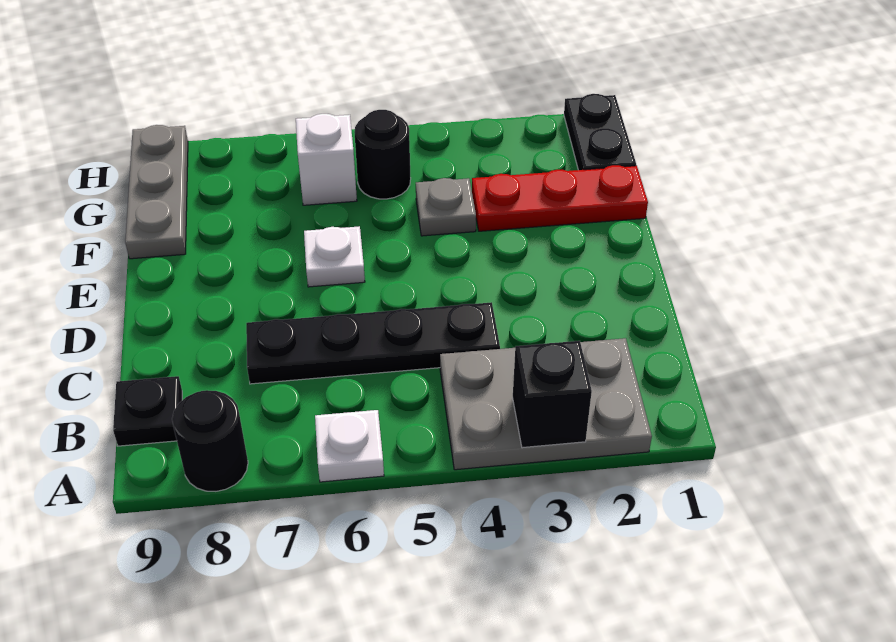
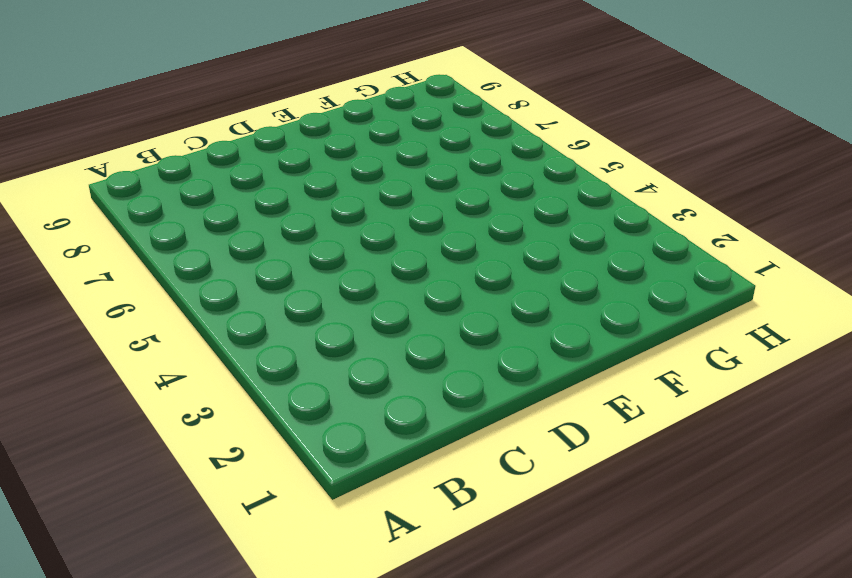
none -> grey plate A2:B4 level 1
none -> white plate A6 level 1
none -> black round brick A8 level 1

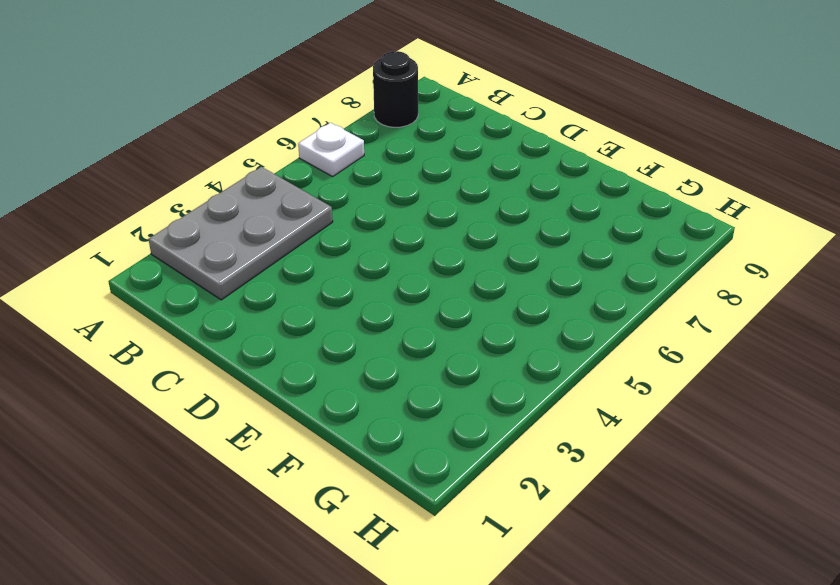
none -> black plate B9 level 1
none -> black plate C4:C7 level 1
none -> white plate E6 level 1

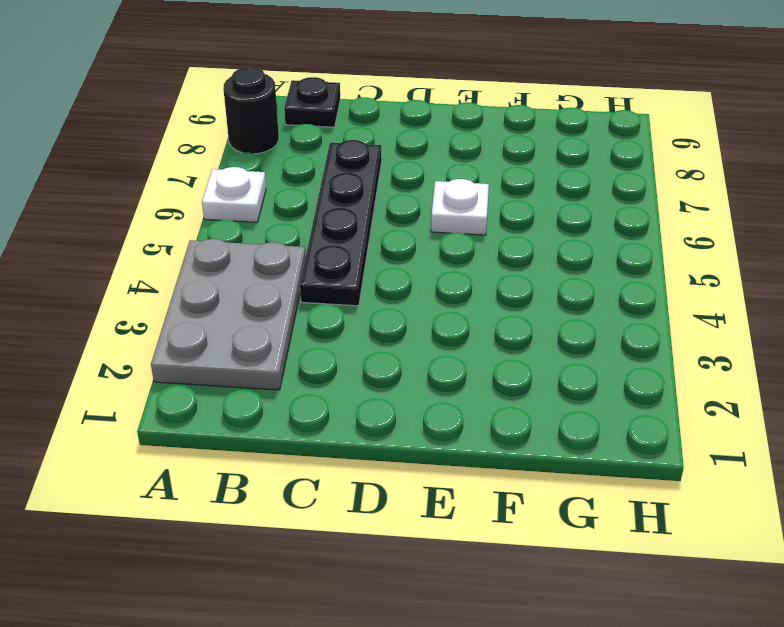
none -> red plate F1:F3 level 1
none -> grey plate F4 level 1
none -> grey plate F9:H9 level 1

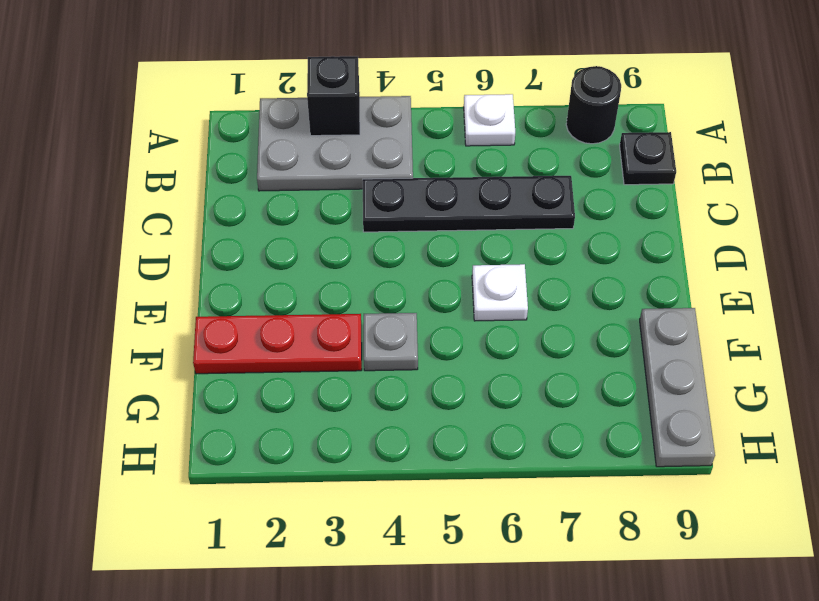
none -> black plate G1:H1 level 1
none -> black round brick G5 level 1
none -> white brick G6 level 1

